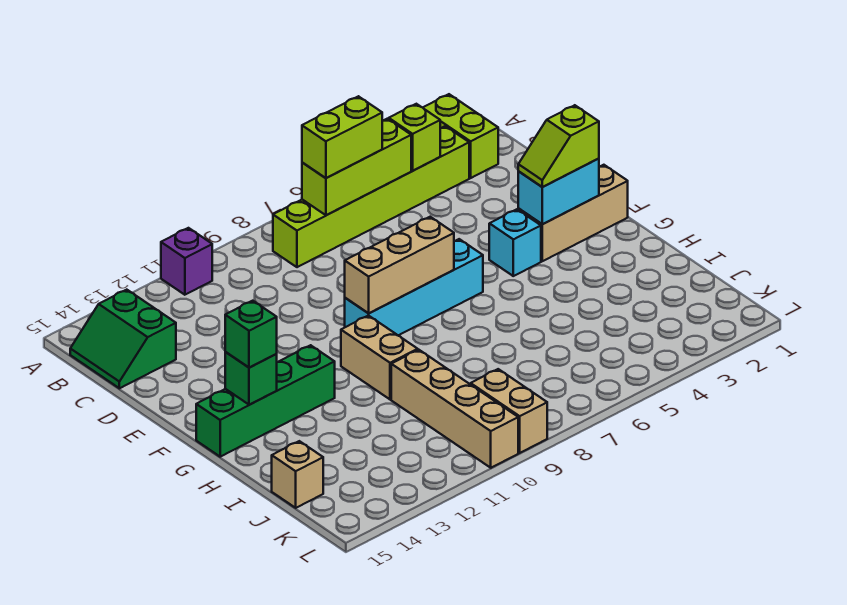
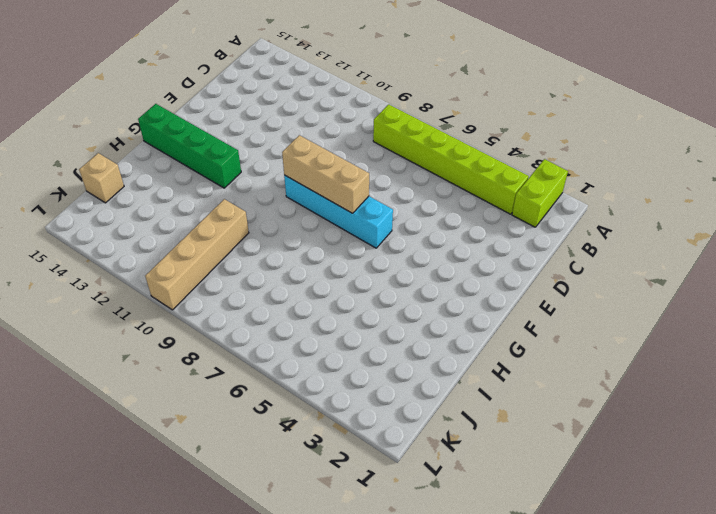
none -> purple brick A11 level 1
none -> green slope B14:C15 level 1 top 14
none -> tan brick F1:F3 level 1

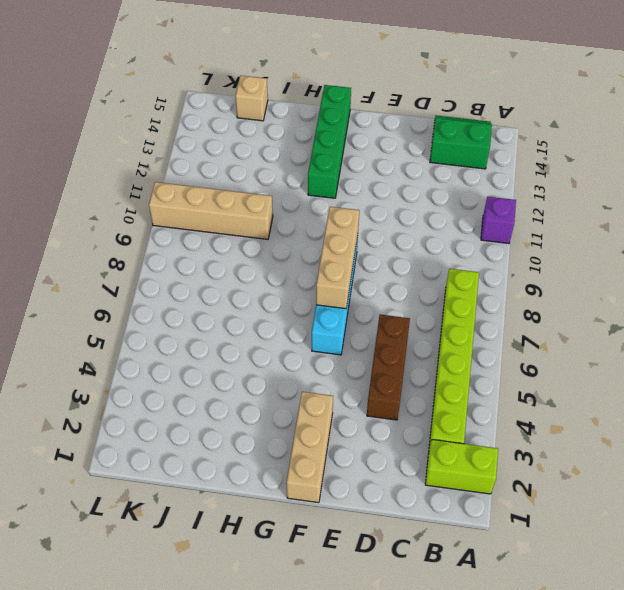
brown brick D4:D6 level 1 -> none
none -> cyan brick F4 level 1
none -> tan brick G10:H10 level 1
none -> tan brick K9:L9 level 1

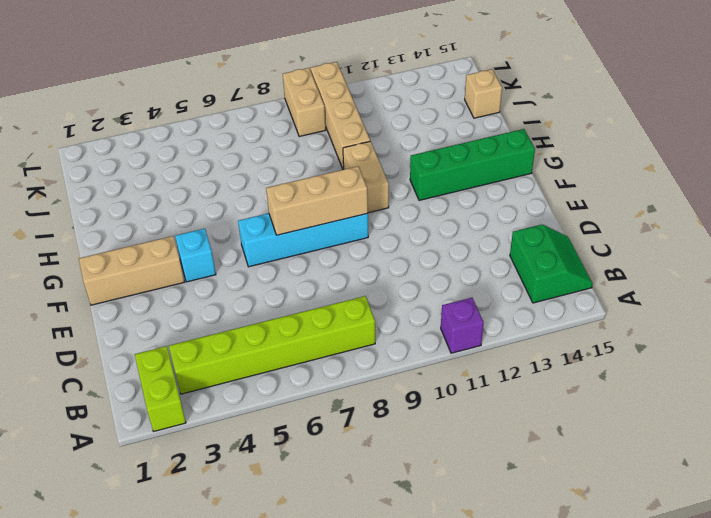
none -> lime brick B4 level 2
none -> lime brick B5:B7 level 2
none -> cyan brick F2:F3 level 2

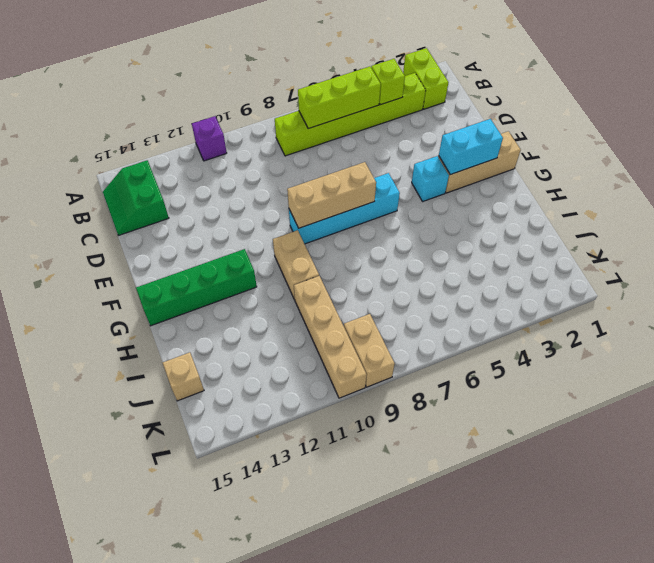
none -> green brick G14 level 2
none -> lime brick B6:B7 level 3
none -> lime slope F2:F3 level 3 top 2

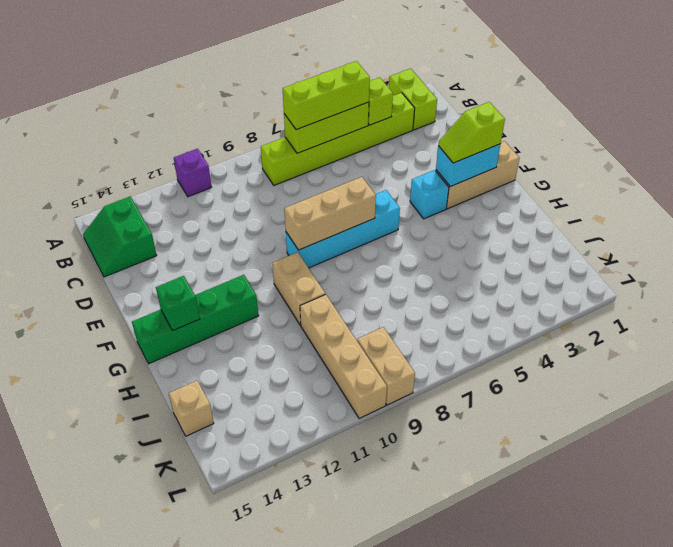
lime brick B5:B7 level 3 -> lime brick B6:B7 level 3
none -> green brick G14 level 3

